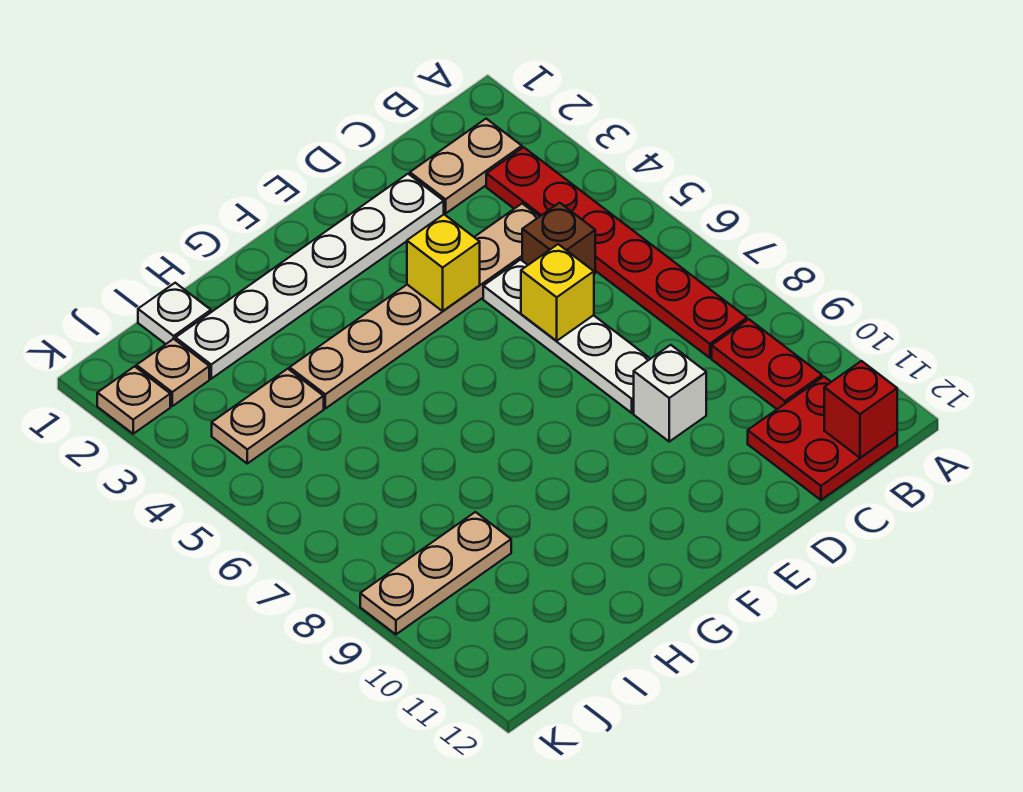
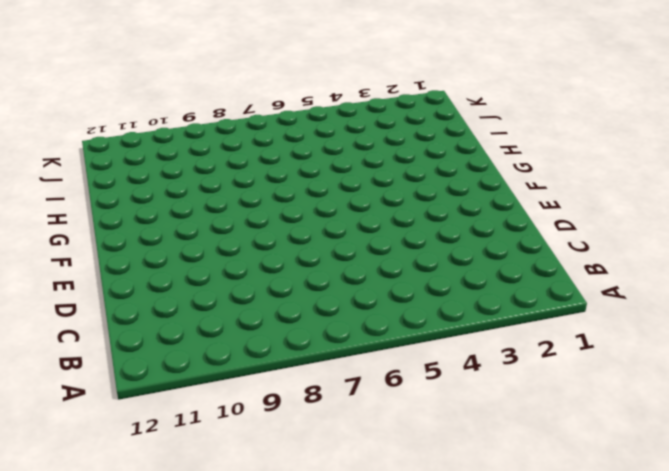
none -> tan plate B2:C2 level 1
none -> red plate B3:B8 level 1
none -> red plate B9:B10 level 1

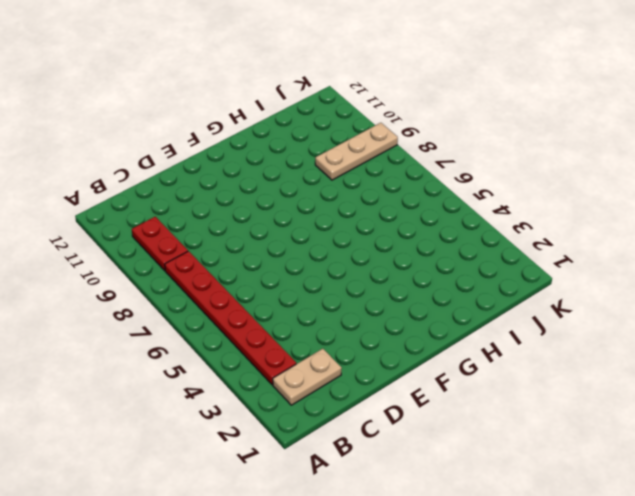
none -> red plate B11:C12 level 1
none -> tan plate C4:H4 level 1
none -> brown brick C5 level 1

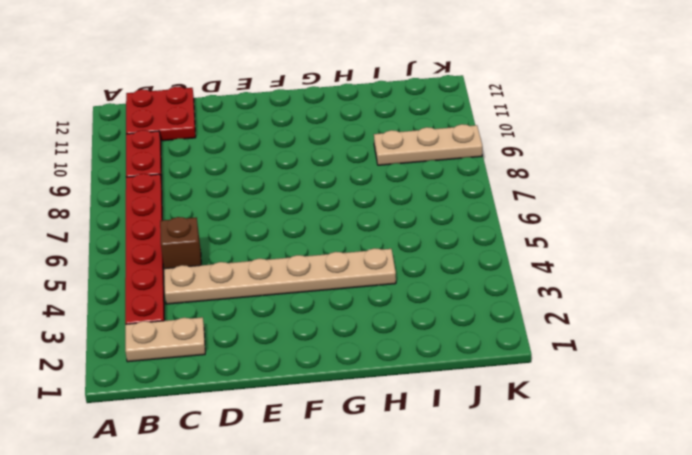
none -> white plate D2:I2 level 1
none -> white plate D5:D8 level 1
none -> white brick D9 level 1

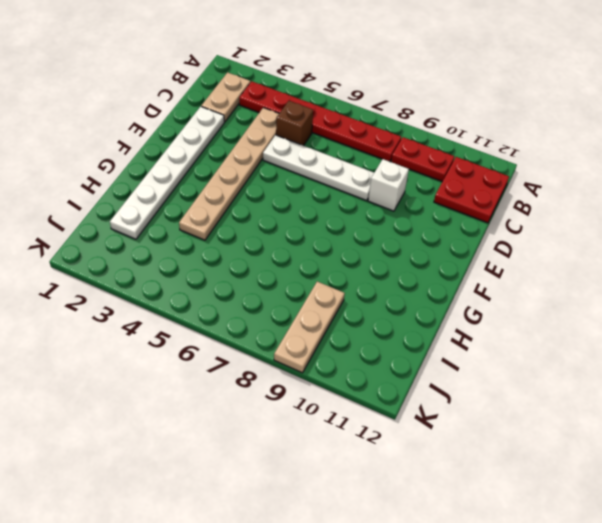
none -> white plate I1 level 1
none -> tan plate I4:J4 level 1
none -> tan plate J2 level 1

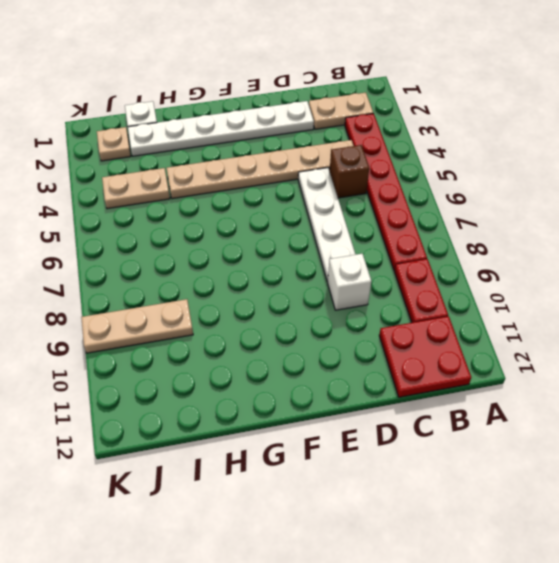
none -> tan plate K2 level 1
none -> red brick B12 level 2
none -> yellow brick D6 level 2

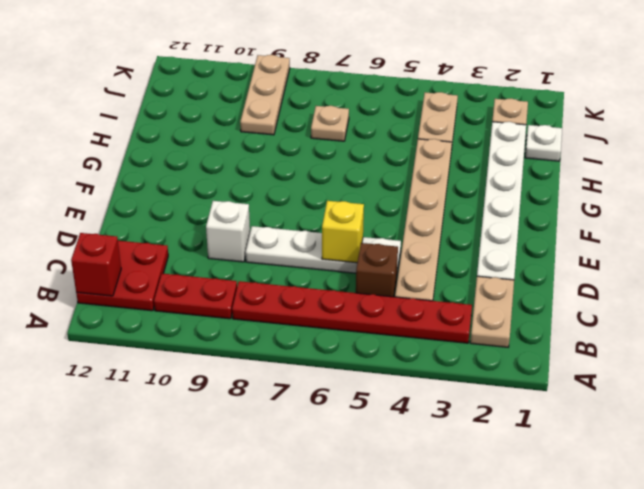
tan plate I7 level 1 -> tan plate K2 level 1
none -> yellow brick E4 level 2

